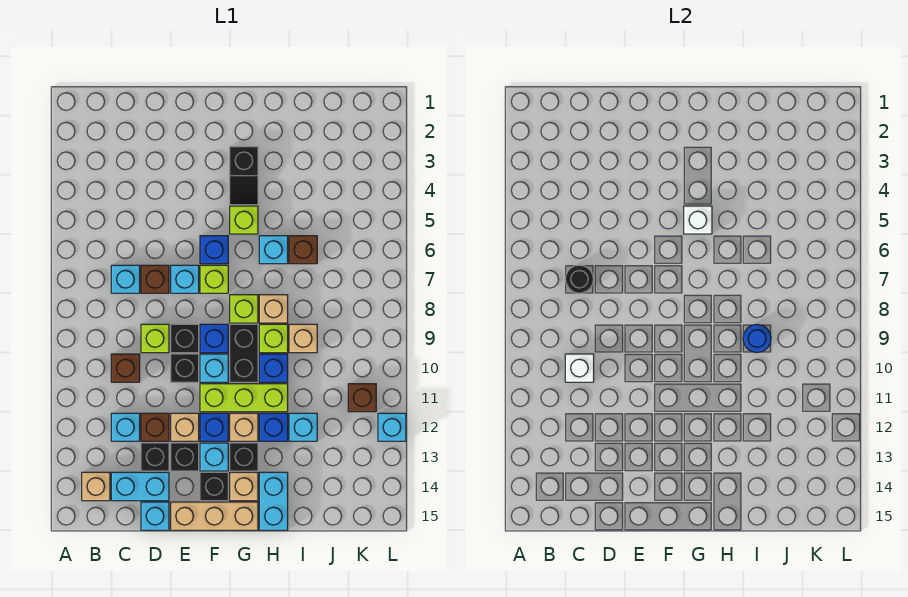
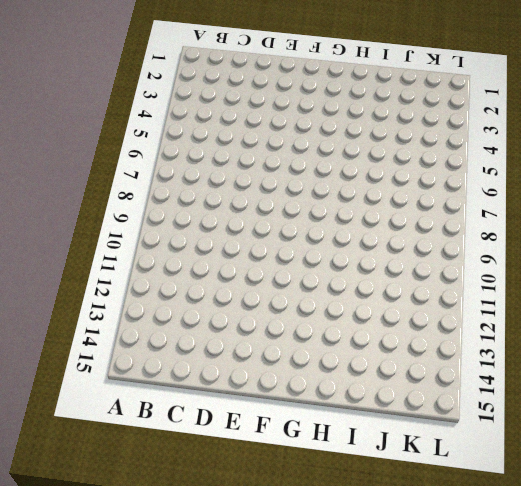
none -> tan brick B14 level 1
none -> cyan brick C7 level 1
none -> brown brick C10 level 1
none -> cyan brick C12 level 1

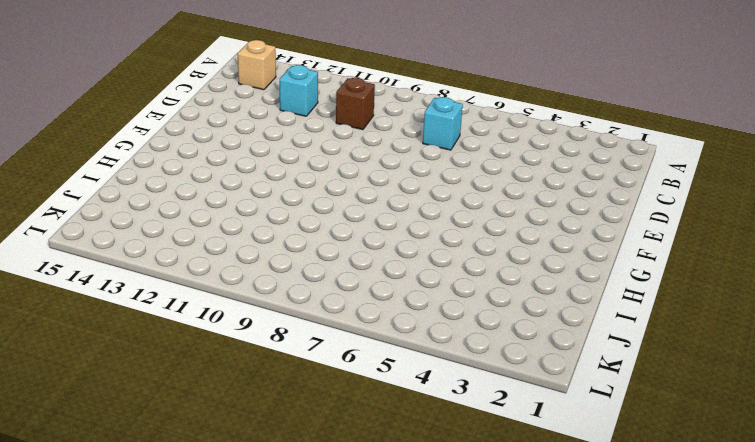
none -> cyan brick C14:D14 level 1
none -> brown brick D7 level 1
none -> lime brick D9 level 1
none -> brown brick D12 level 1

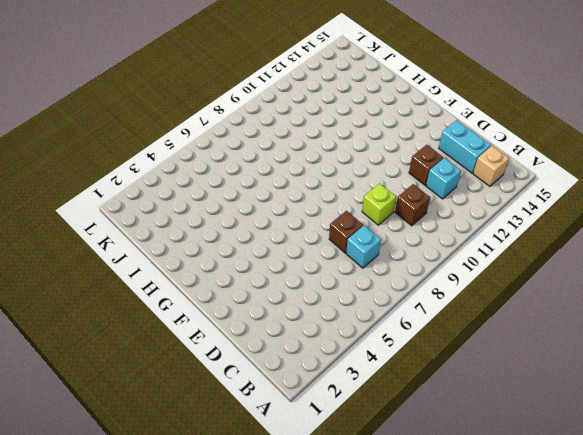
none -> black brick D13 level 1
none -> cyan brick D15 level 1
none -> cyan brick E7 level 1
none -> black brick E9 level 1

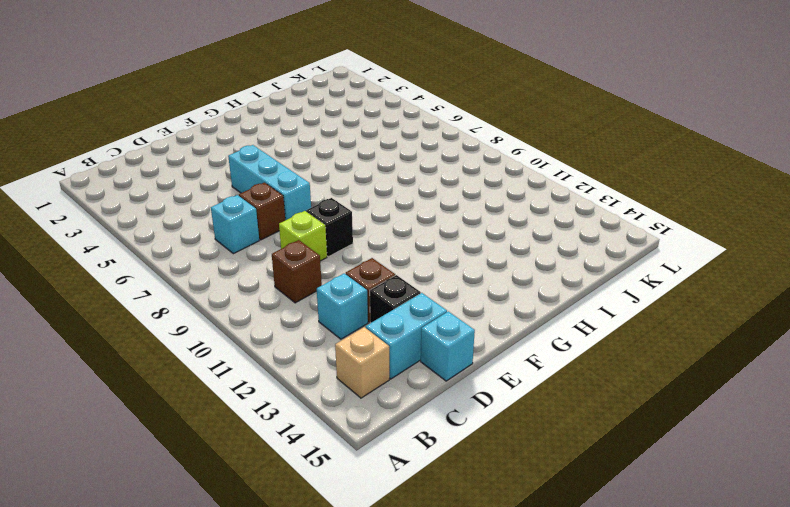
cyan brick E5:E7 level 1 -> cyan brick E7 level 1
none -> black brick E10 level 1
none -> tan brick E12 level 1
none -> black brick E13 level 1
none -> tan brick E15:G15 level 1

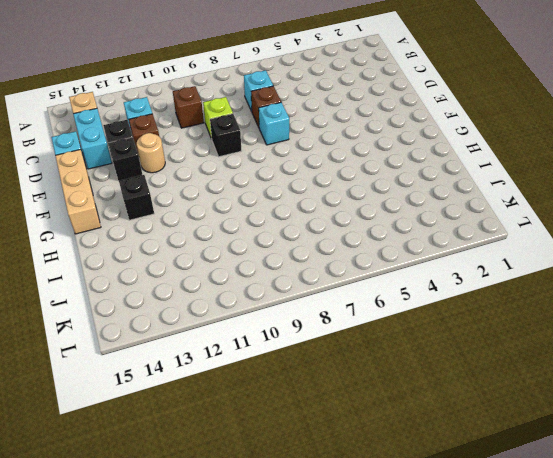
tan round brick E12 level 1 -> tan brick E12 level 1
none -> black brick E10 level 1
none -> blue brick F6 level 1
none -> lime brick F7 level 1
none -> blue brick F9 level 1

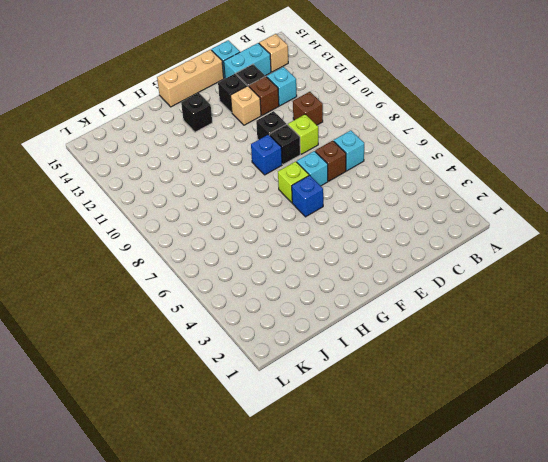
none -> cyan brick F10 level 1
none -> lime brick F11:H11 level 1
none -> blue brick F12 level 1
none -> cyan brick F13 level 1

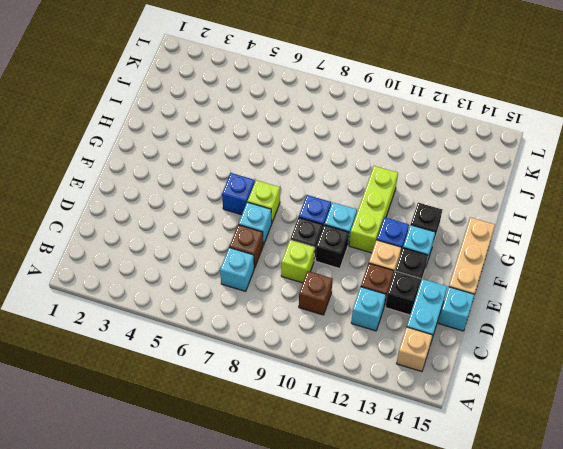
none -> black brick F14 level 1
none -> black slope G3:G4 level 1 top 3
none -> lime brick G5 level 1
none -> lime brick G8 level 1

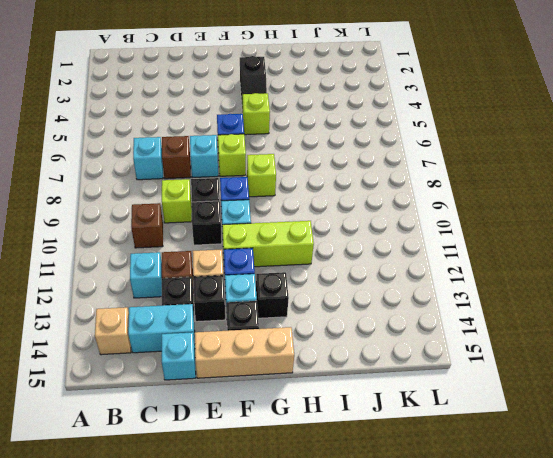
none -> black brick G9:G10 level 1
none -> tan brick G12 level 1
none -> tan brick G14 level 1
none -> cyan brick H6 level 1

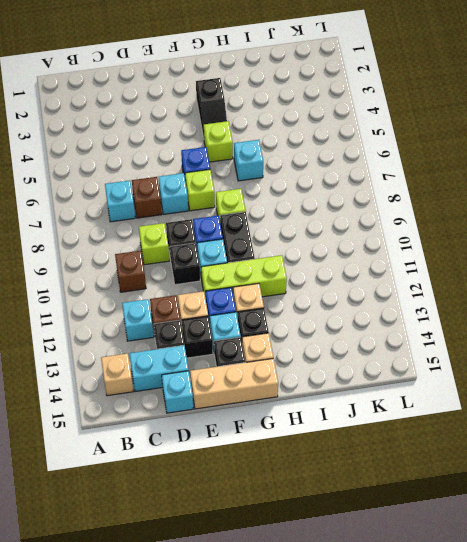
none -> tan brick H8 level 1
none -> lime brick H9 level 1
none -> blue brick H10 level 1
none -> blue brick H12 level 1

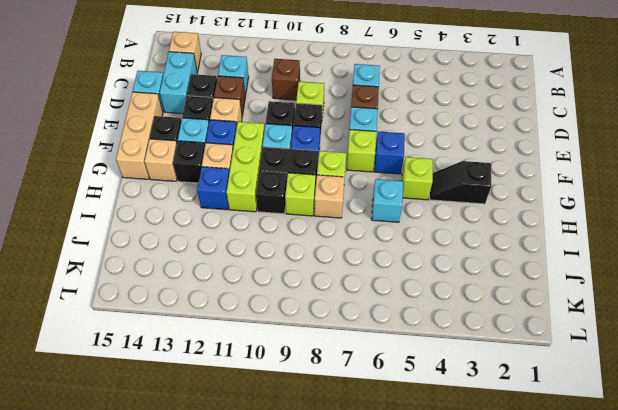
black brick H10 level 1 -> blue brick H10 level 1
none -> cyan brick H14:H15 level 1
none -> brown brick I6 level 1
none -> tan brick I9 level 1
none -> cyan brick I12 level 1

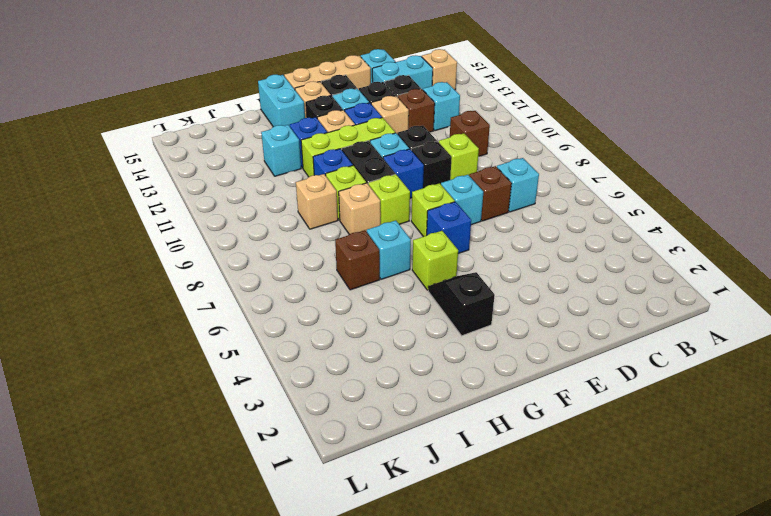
none -> brown brick K11 level 1
none -> cyan brick L12 level 1
none -> black round brick C7 level 2
none -> white brick C10 level 2

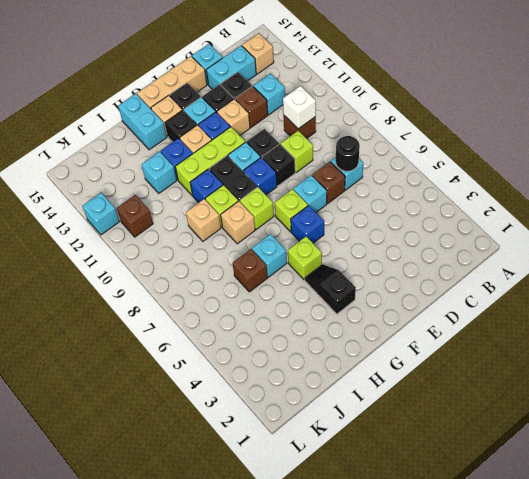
none -> white brick G5 level 2
none -> blue round brick I9 level 2

